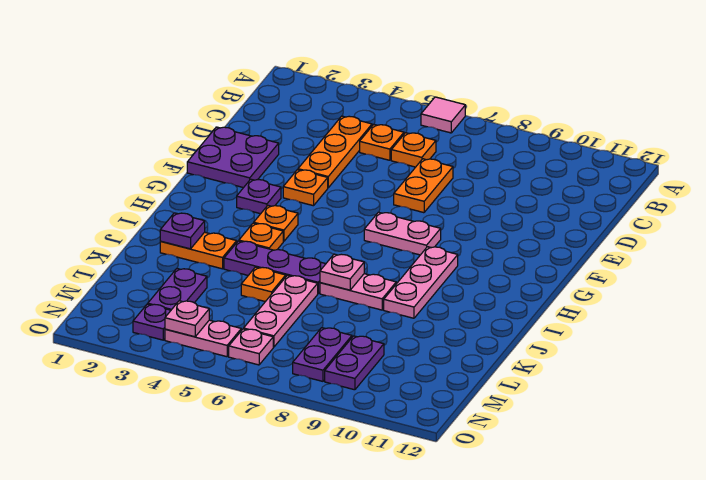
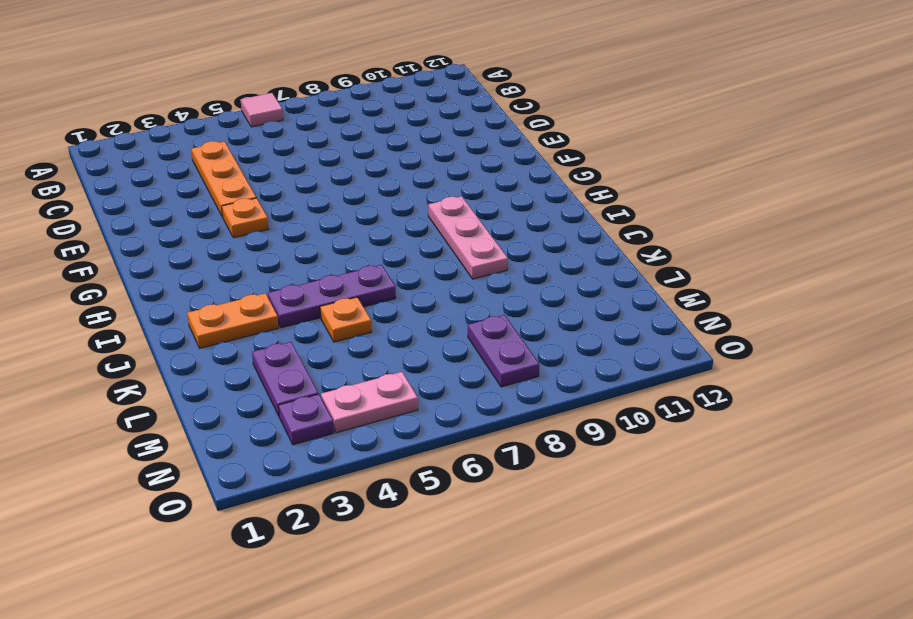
none -> orange plate C5 level 1
none -> orange plate C6 level 1
none -> orange plate D7:E7 level 1

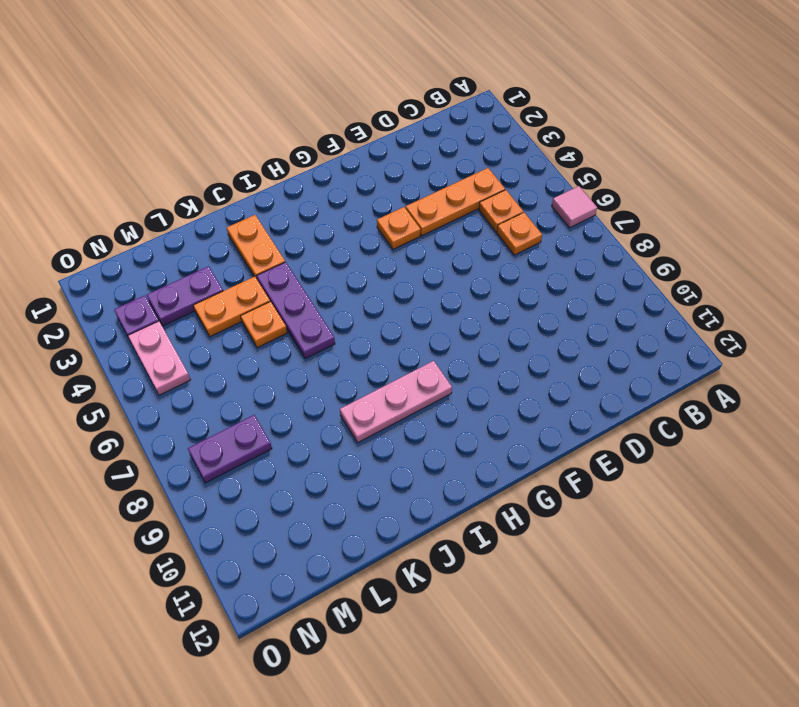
orange plate K4:L4 level 1 -> orange plate D7:E7 level 1
none -> purple plate E1:F2 level 1
none -> purple plate G3 level 1
none -> pink plate G7:G8 level 1

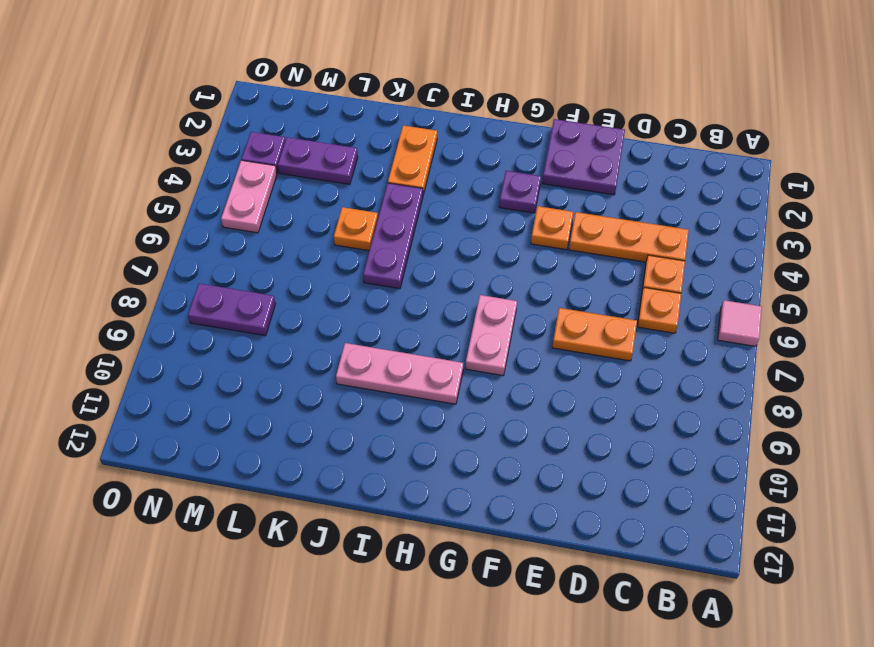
none -> orange plate H4 level 1
none -> orange plate I4 level 1
none -> pink plate J7:J8 level 1

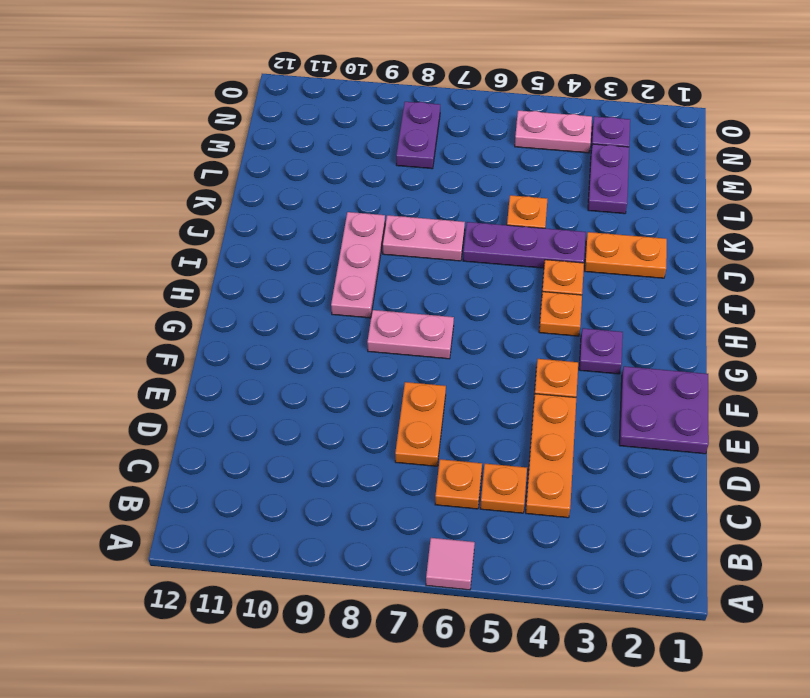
none -> pink plate K6:M6 level 1
none -> purple plate M9:N9 level 1
none -> pink plate N6 level 1

